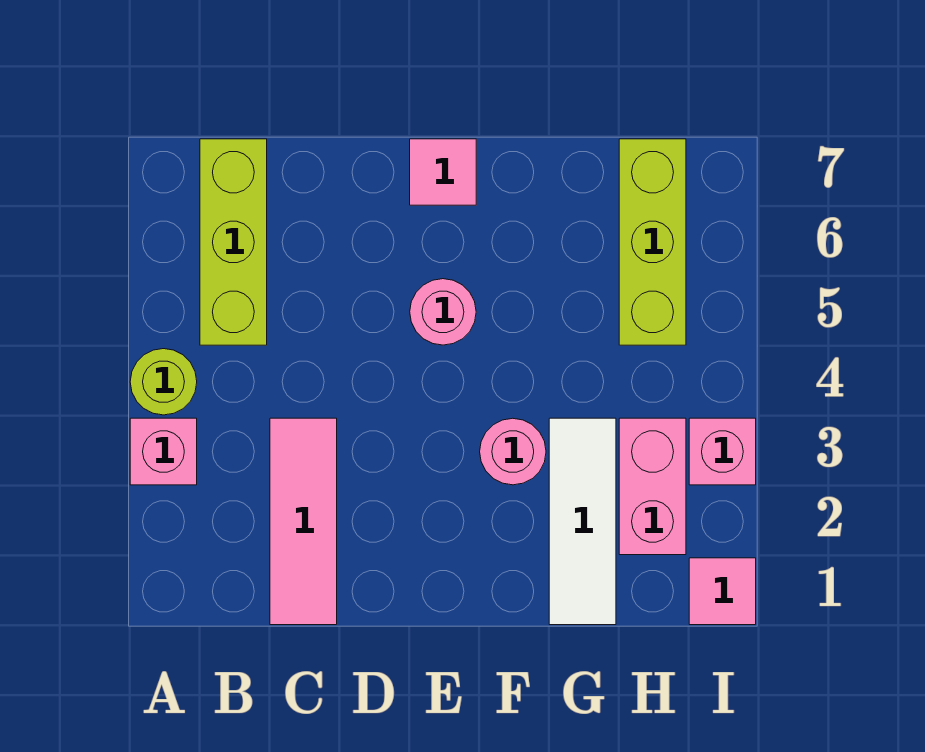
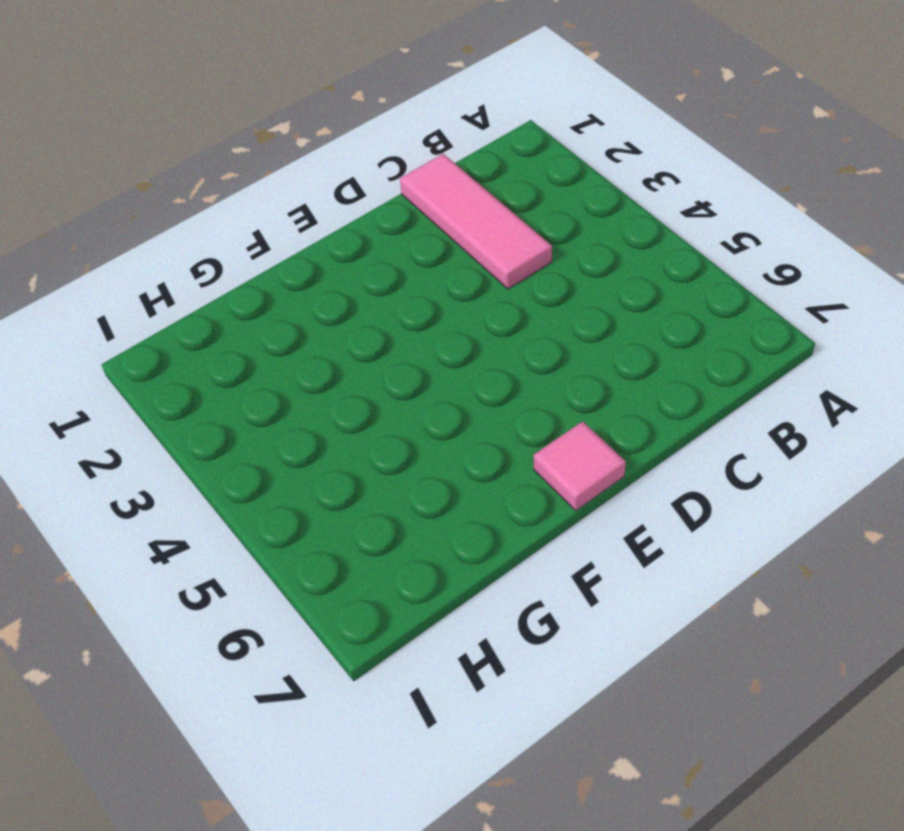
none -> pink brick A3 level 1
none -> lime round brick A4 level 1
none -> lime brick B5:B7 level 1

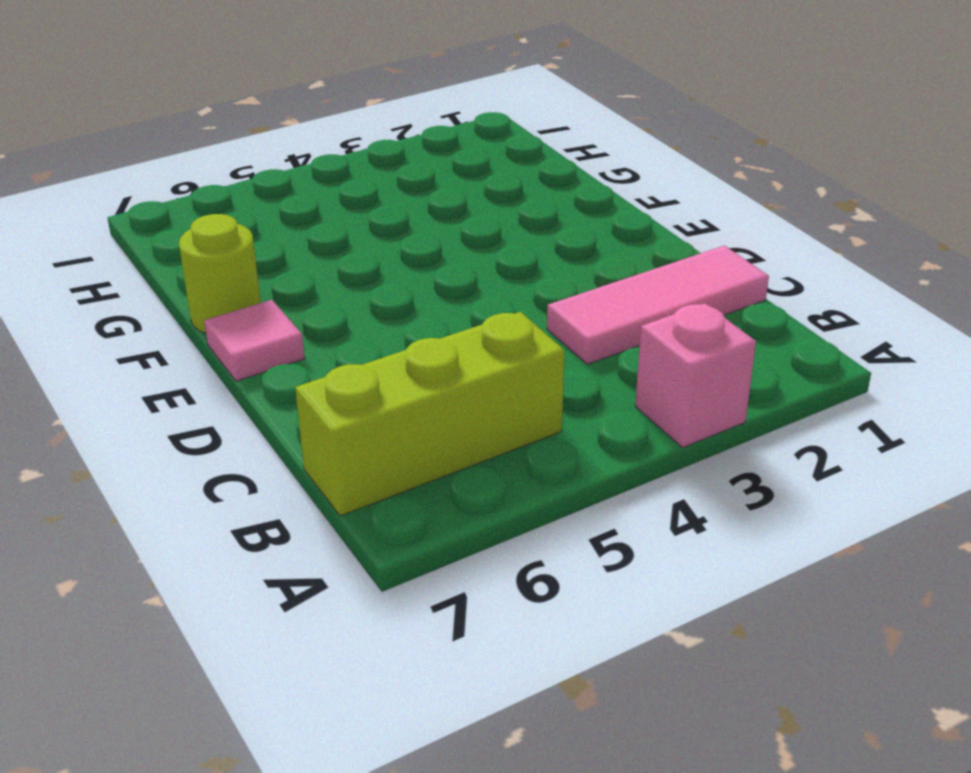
lime round brick F7 level 1 -> lime round brick A4 level 1
none -> pink round brick E5 level 1
none -> pink round brick F3 level 1
none -> white tile G1:G3 level 1

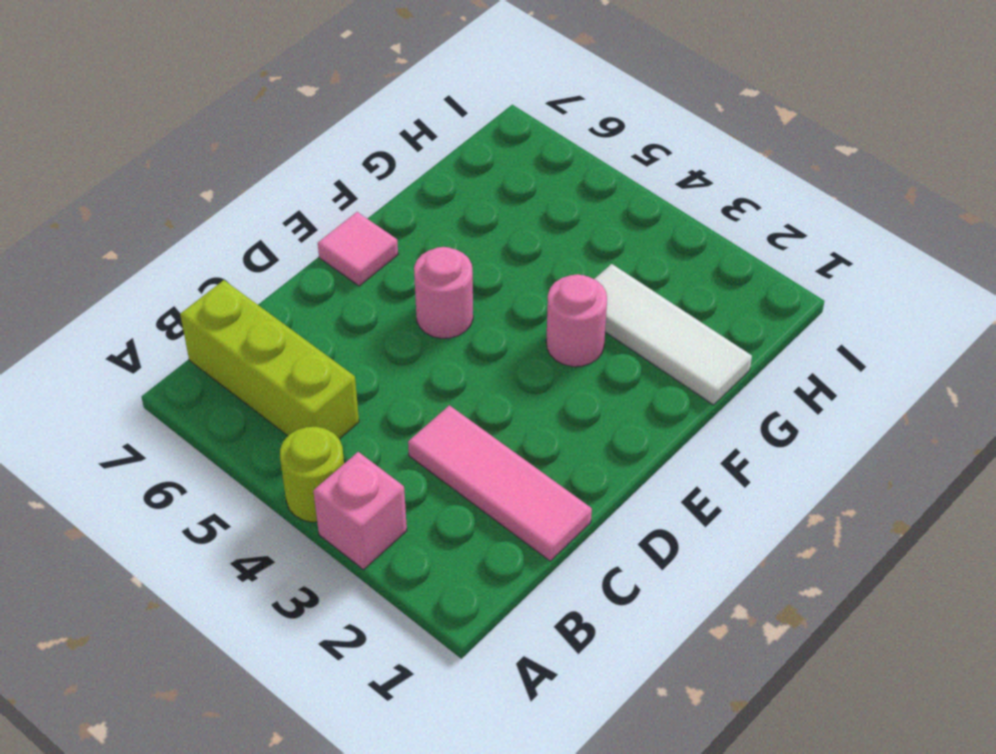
none -> pink brick H2:H3 level 1
none -> lime brick H5:H7 level 1
none -> pink tile I1 level 1

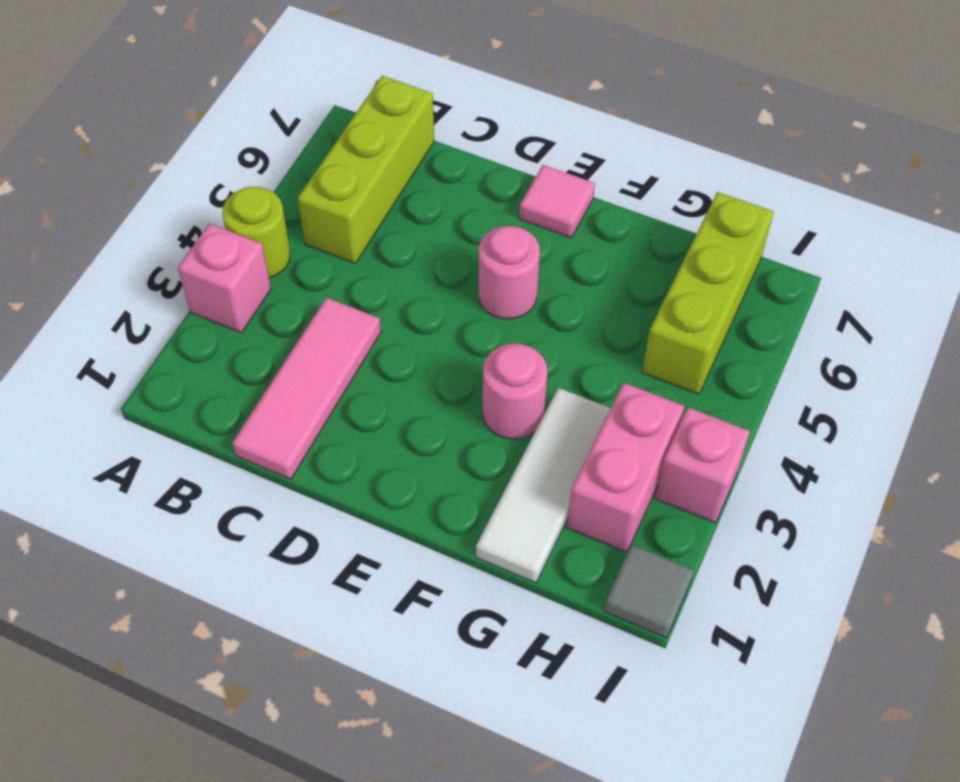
grey tile I1 level 1 -> pink tile I1 level 1

